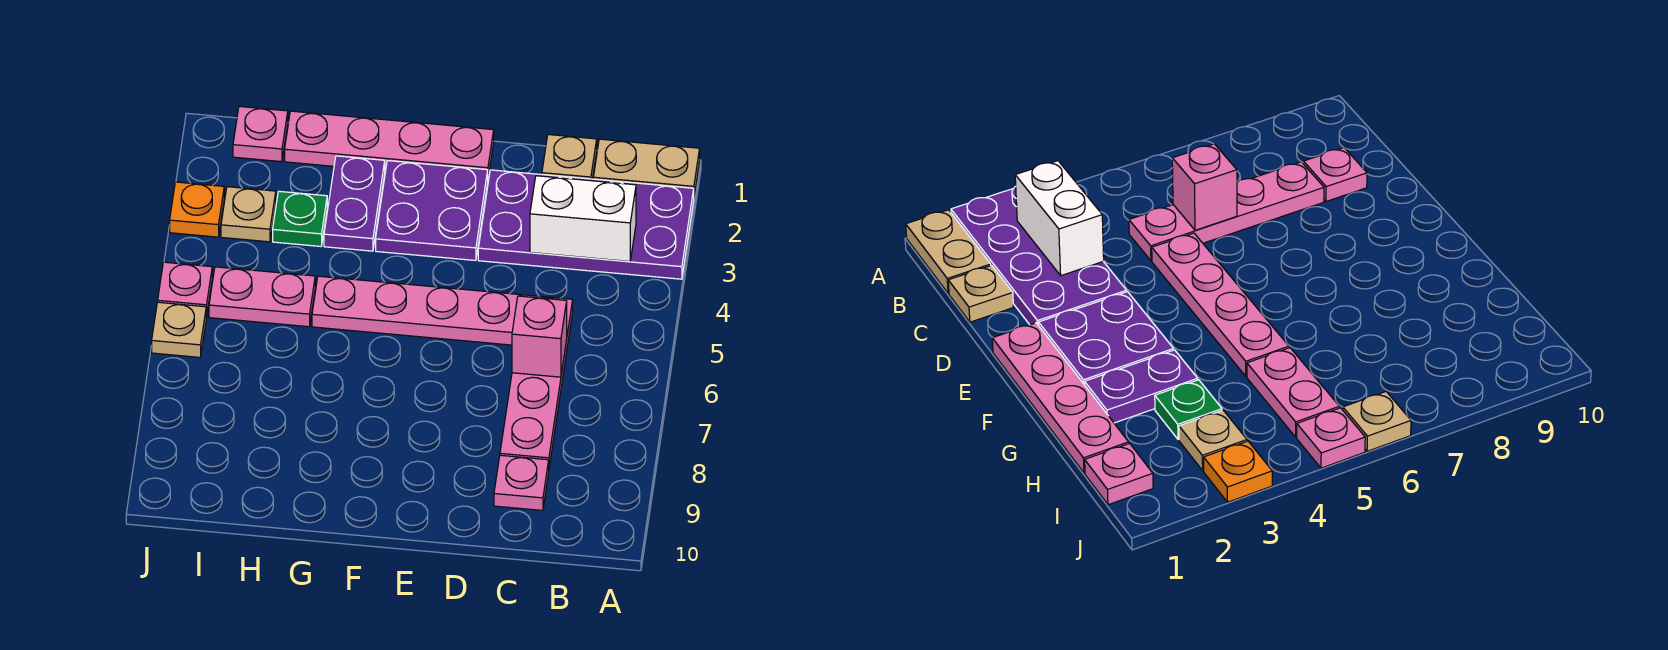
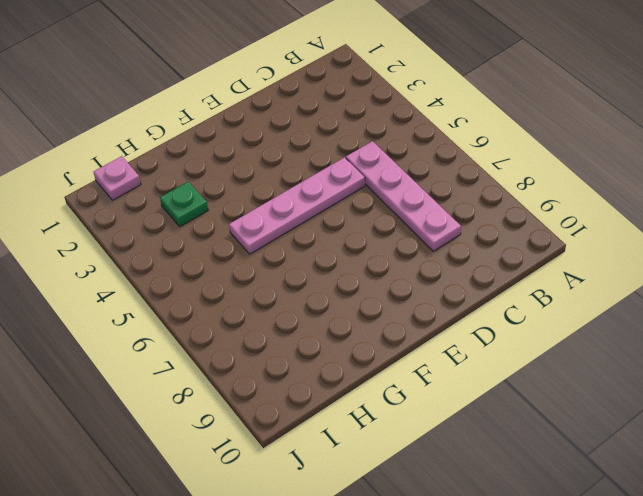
none -> tan plate A1:B1 level 1
none -> purple plate A2:D3 level 1
none -> tan plate C1 level 1

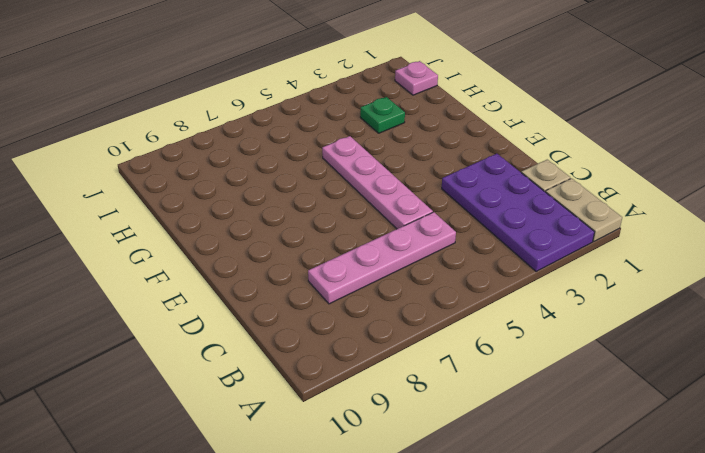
none -> pink plate C9 level 1
none -> pink plate E1:H1 level 1
none -> purple plate E2:F3 level 1

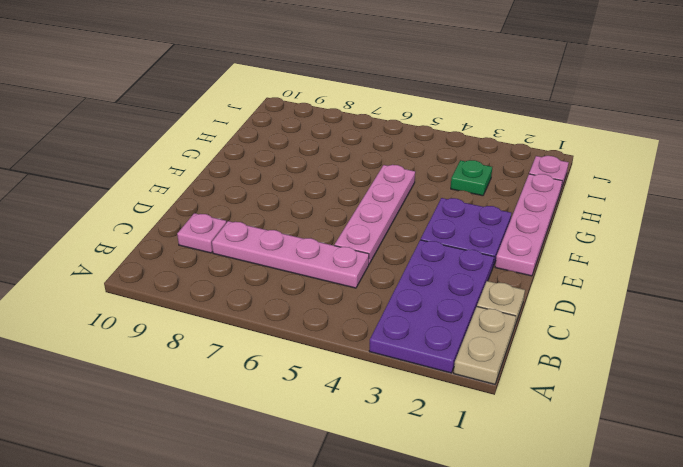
none -> purple plate G2:G3 level 1
none -> pink plate H5:I5 level 1
none -> tan plate I3 level 1

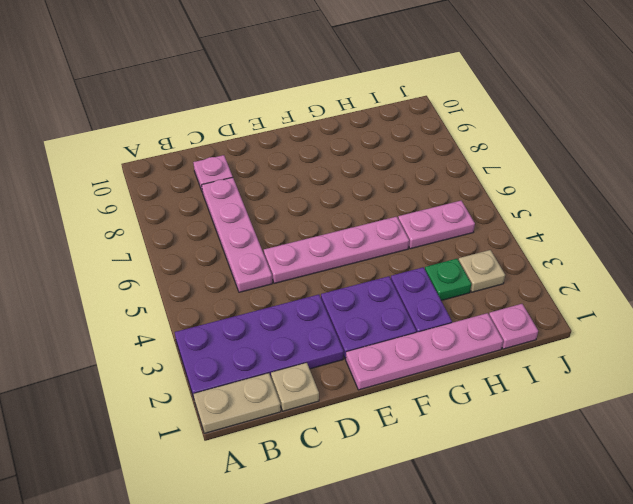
none -> orange plate J3 level 1
none -> pink plate J5 level 1
none -> tan plate J6 level 1

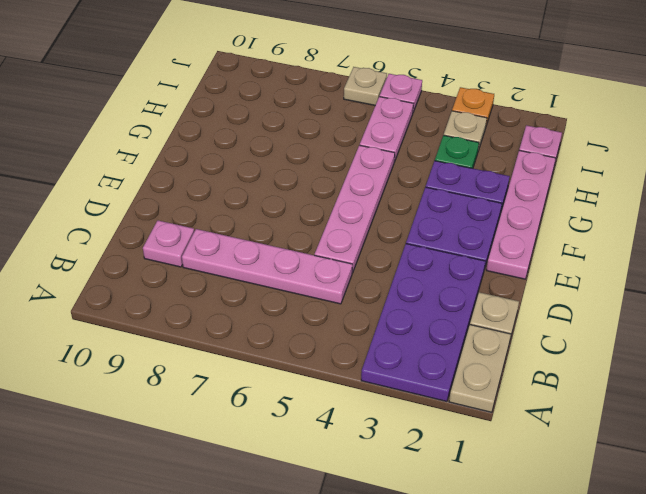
none -> white brick B3:C3 level 2
none -> pink brick C6 level 2

